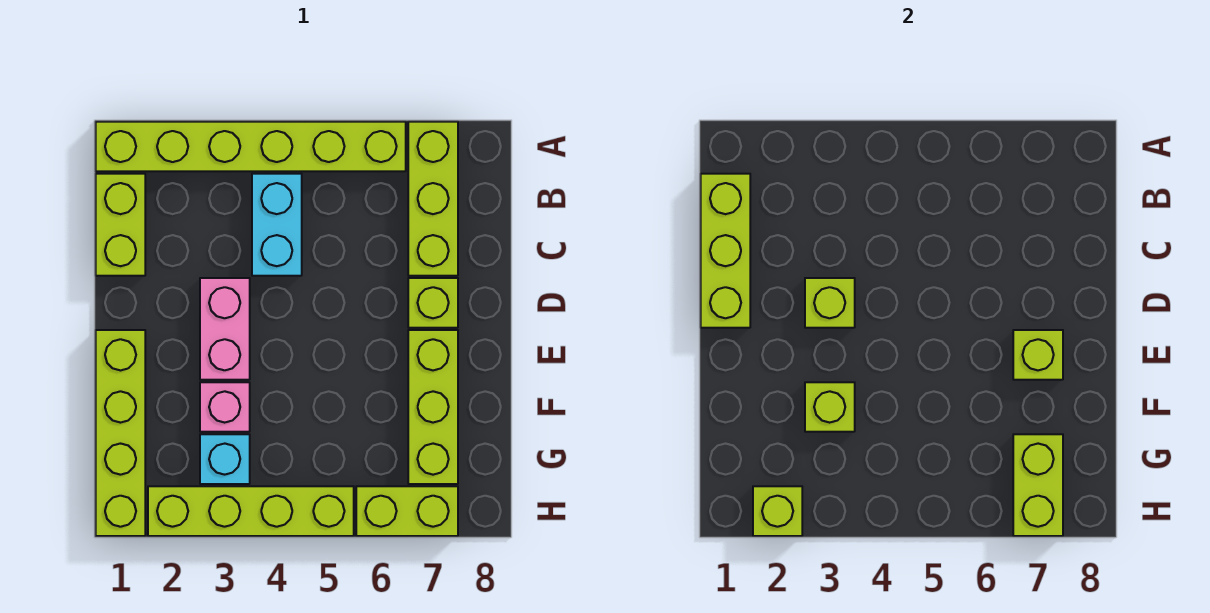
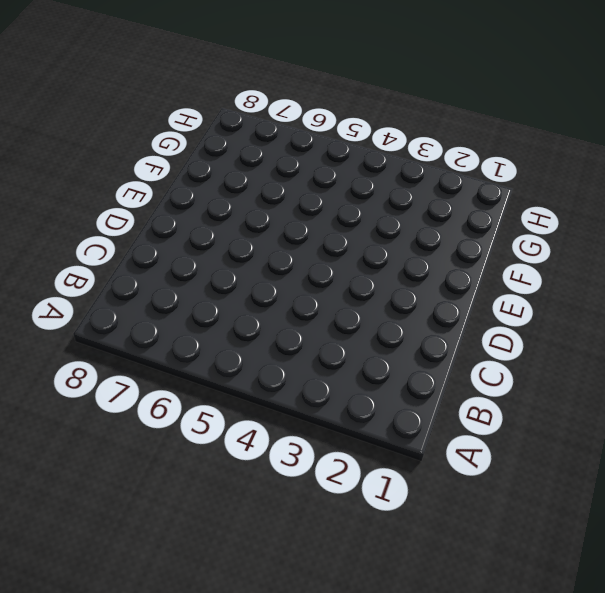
none -> lime brick A1:A6 level 1
none -> lime brick A7:C7 level 1
none -> lime brick B1:C1 level 1

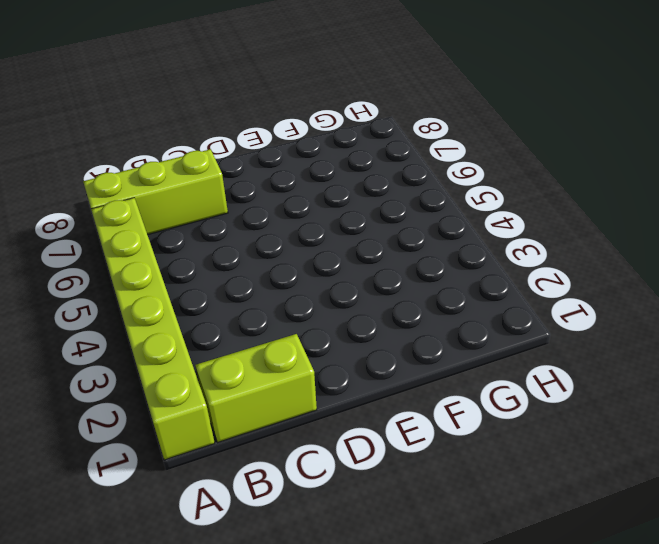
none -> cyan brick B4:C4 level 1
none -> pink brick D3:E3 level 1
none -> lime brick D7 level 1

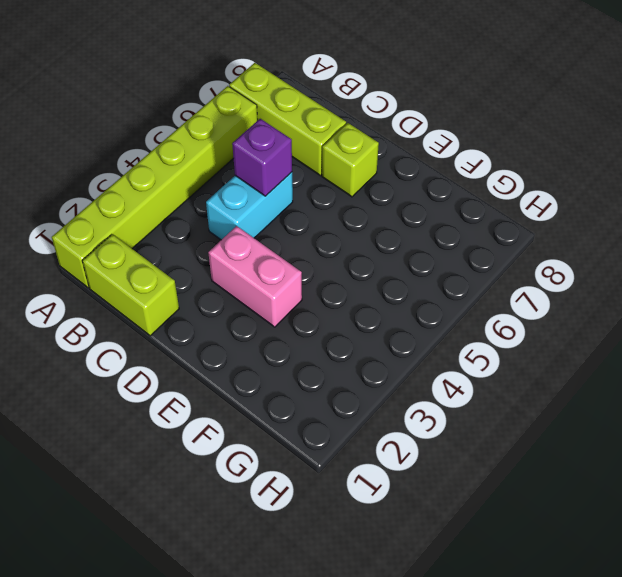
cyan brick C4:C5 level 1 -> cyan brick B4:C4 level 1
purple brick C5 level 2 -> none
none -> lime brick E1:H1 level 1
none -> lime brick E7:G7 level 1
none -> pink brick F3 level 1

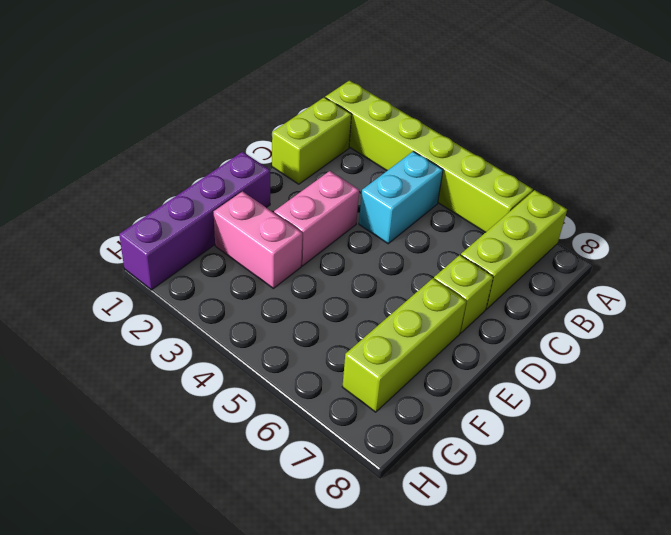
purple brick E1:H1 level 1 -> lime brick E1:H1 level 1
pink brick F2:F3 level 1 -> pink brick F3 level 1
none -> cyan brick G3 level 1
none -> lime brick H2:H5 level 1
none -> lime brick H6:H7 level 1

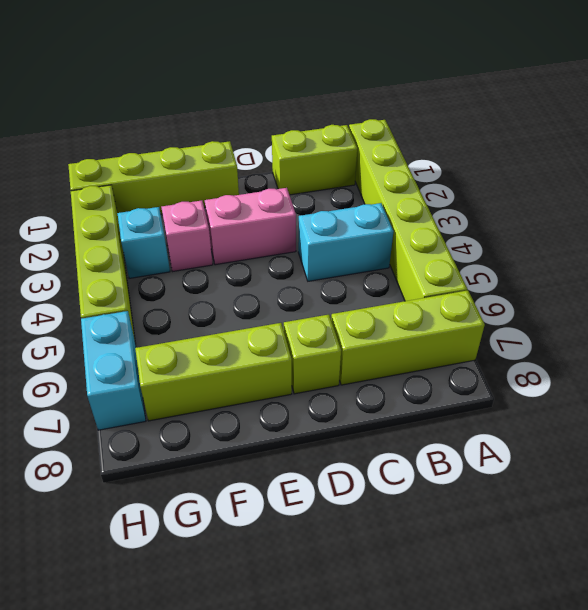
cyan brick H6:H7 level 1 -> lime brick H6:H7 level 1
none -> lime brick B1:D1 level 2
none -> lime brick D3 level 2
none -> lime brick E7 level 2

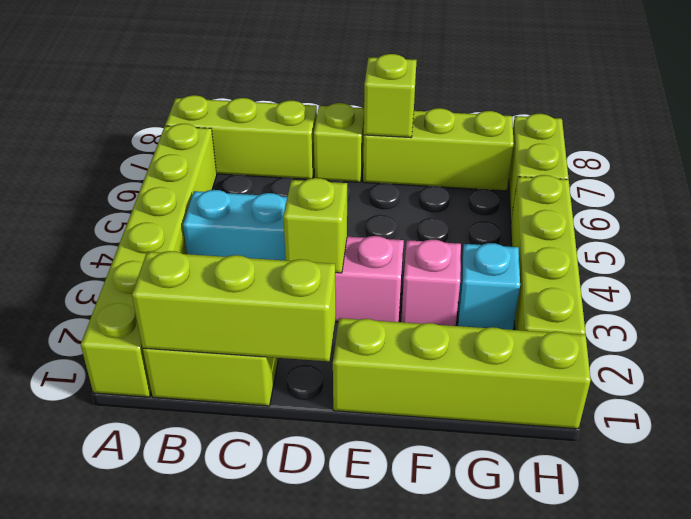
none -> lime brick F3 level 2
none -> lime brick G7:H7 level 2
none -> lime brick H2 level 2

